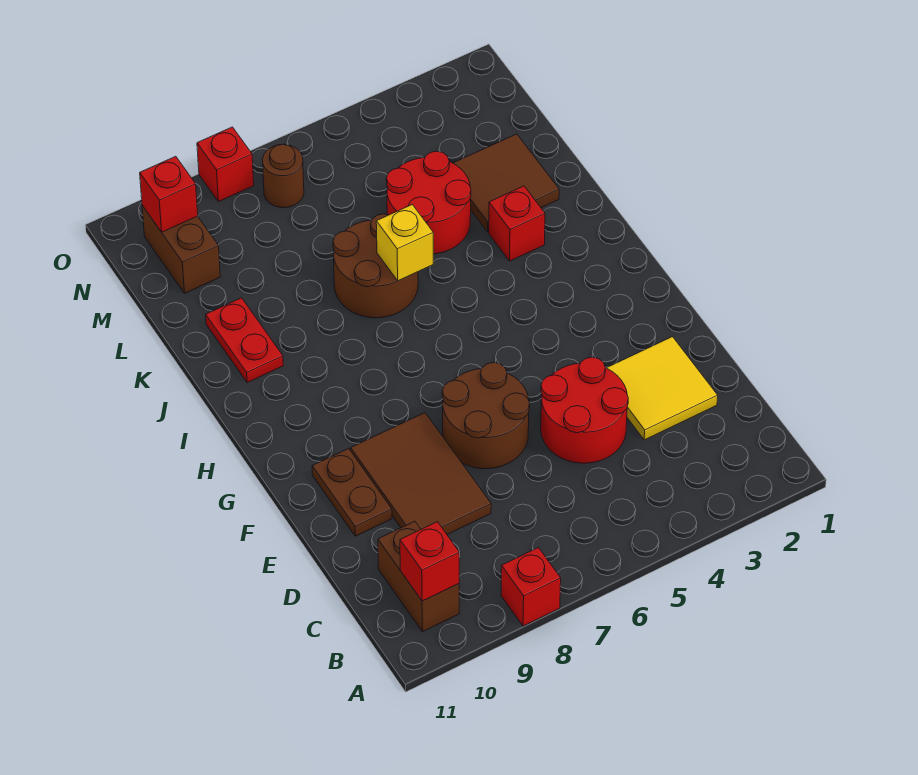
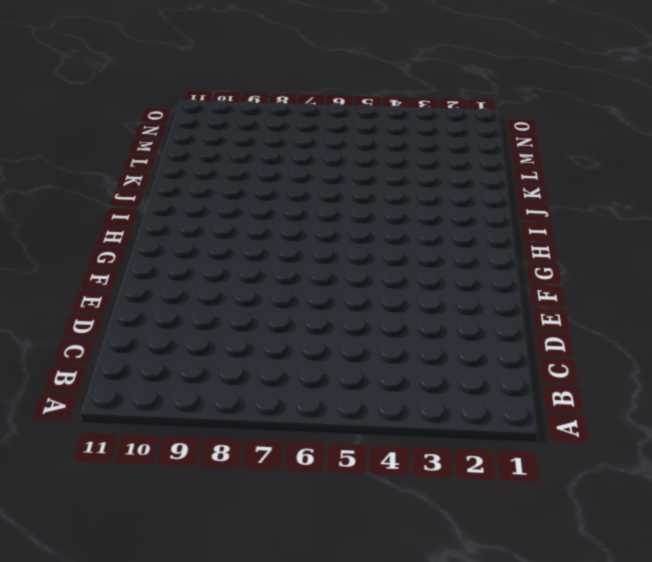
none -> red brick A8 level 1
none -> brown brick B10:C10 level 1
none -> yellow tile D2:E3 level 1

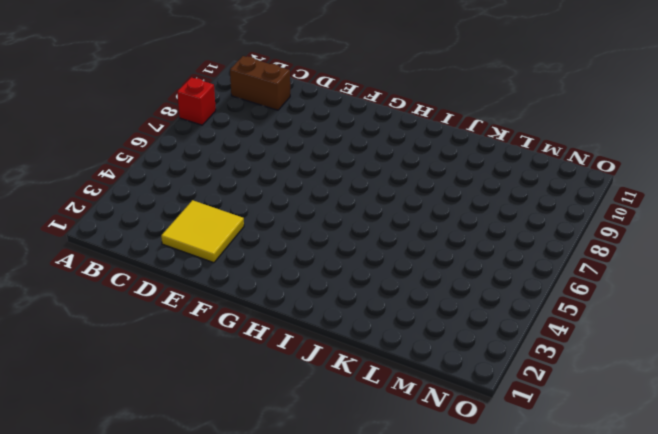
none -> red round brick D4:E5 level 1
none -> brown tile D8:F9 level 1
none -> brown round brick E6:F7 level 1

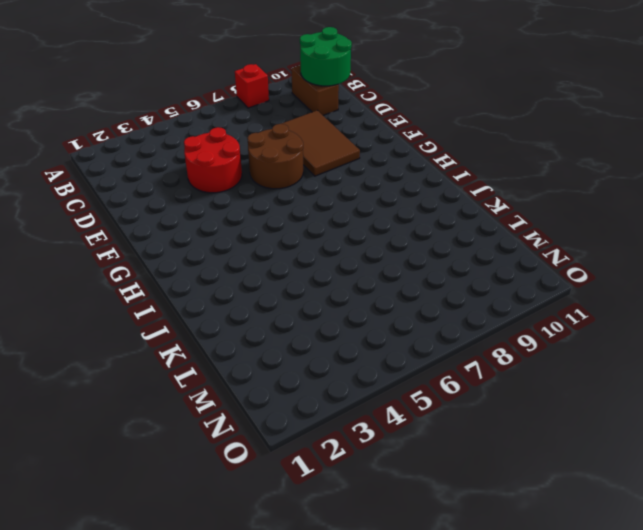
green round brick B10:C11 level 2 -> red brick B10 level 2
none -> yellow tile D2:E3 level 1
none -> brown plate E10:F10 level 1
none -> red brick J3 level 1

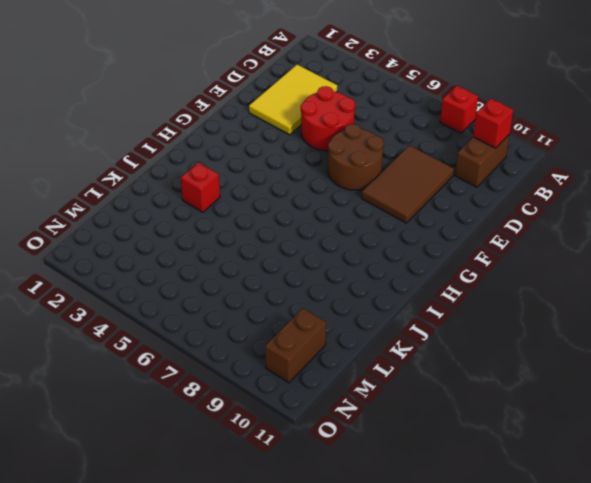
yellow tile C2:E3 level 1 -> yellow tile D2:E3 level 1
none -> brown plate E10:F10 level 1
none -> brown round brick J6:K7 level 1
none -> red plate J10:K10 level 1

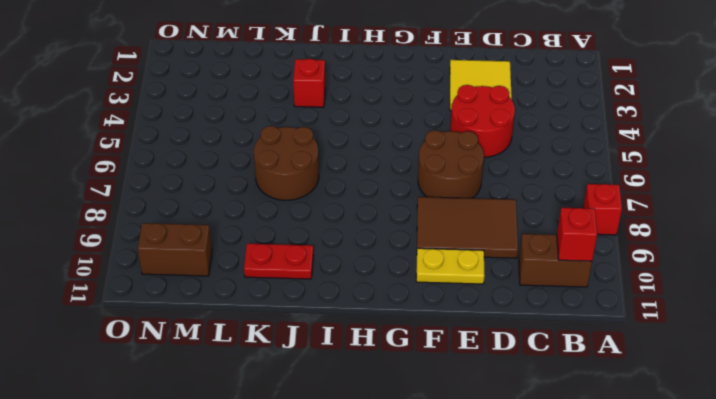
yellow plate E10:F10 level 1 -> brown plate E10:F10 level 1
none -> brown tile K2:L3 level 1
none -> red round brick K4:L5 level 1
none -> brown round brick N7 level 1

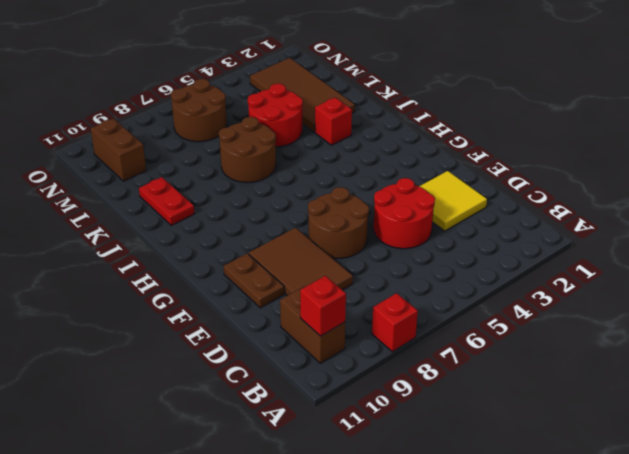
brown tile K2:N3 level 1 -> brown tile K2:L3 level 1
brown round brick M6:N7 level 1 -> brown round brick N7 level 1
none -> red brick O8 level 1
none -> yellow brick J6 level 2
none -> red brick N10 level 2

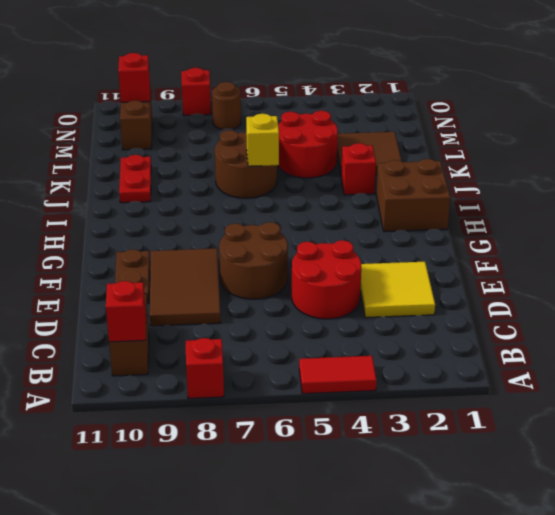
red tile A4:A5 level 1 -> none
brown brick H1:I2 level 1 -> none

